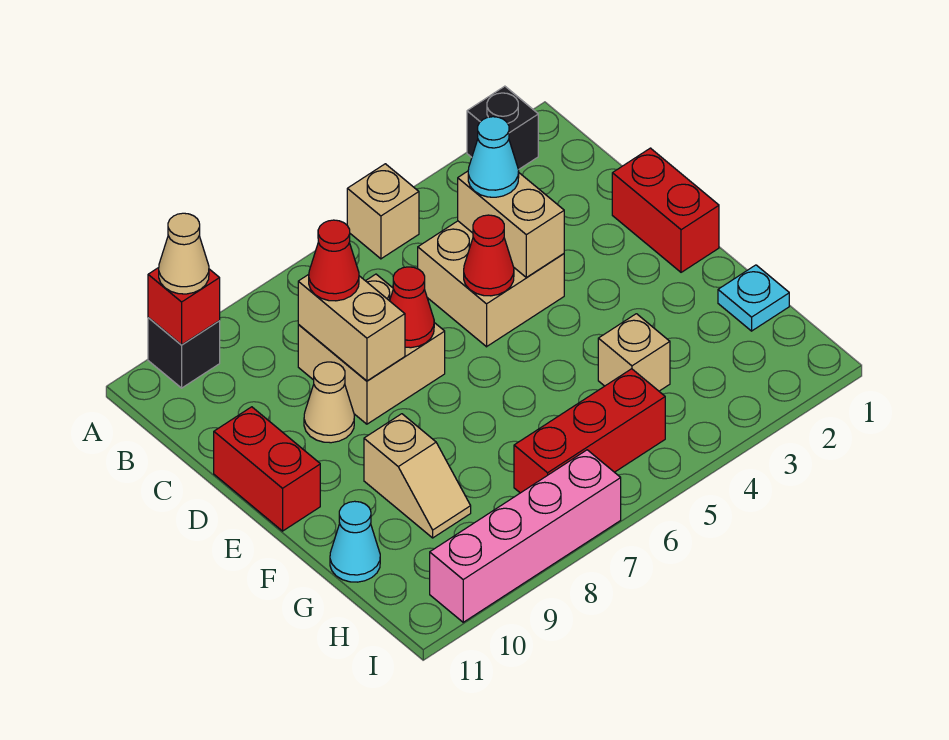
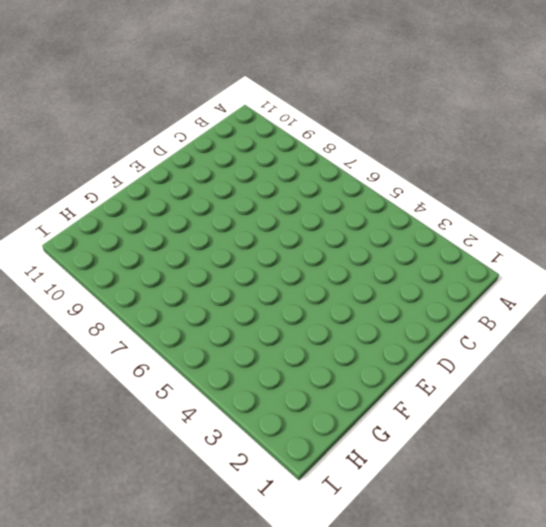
none -> black brick A2 level 1
none -> tan brick A5 level 1
none -> black brick A10 level 1

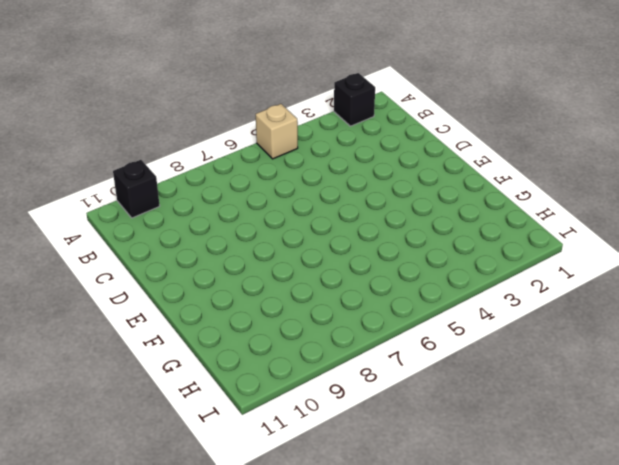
none -> tan brick C4:D5 level 1
none -> tan brick C7:D8 level 1
none -> red brick D1:E1 level 1

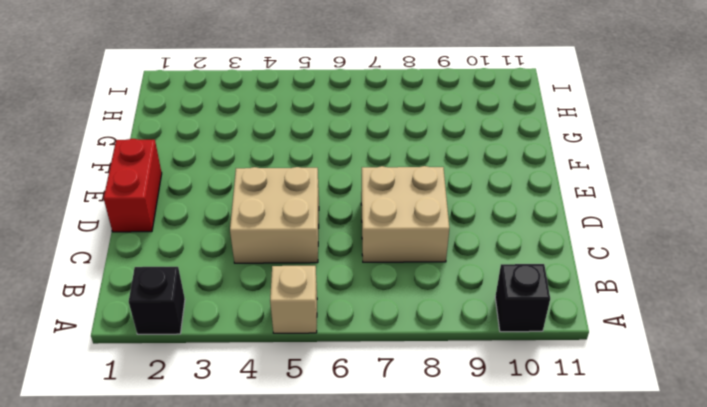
none -> tan cone D9 level 1
none -> red brick D11:E11 level 1
none -> tan slope F9:G9 level 1 top F

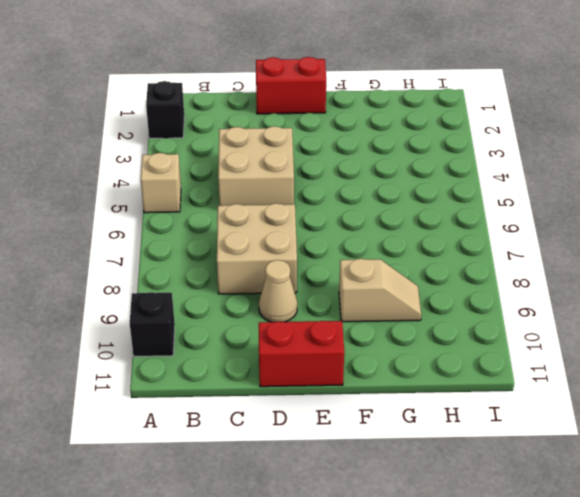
none -> cyan plate G1 level 1
none -> tan brick G4 level 1
none -> cyan cone G11 level 1

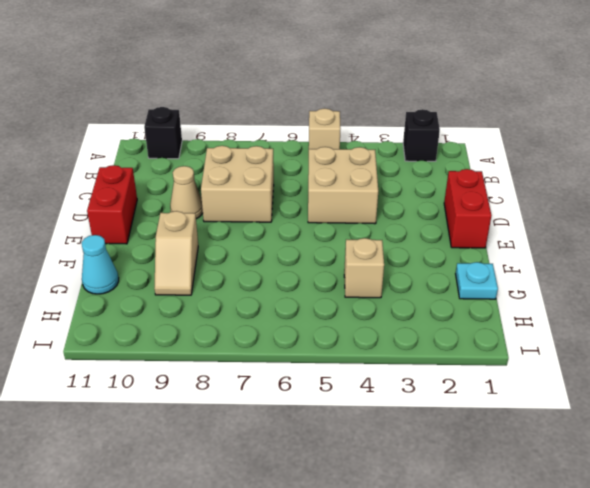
none -> red brick H5:H7 level 1
none -> pink brick I7:I10 level 1
none -> red brick A10 level 2

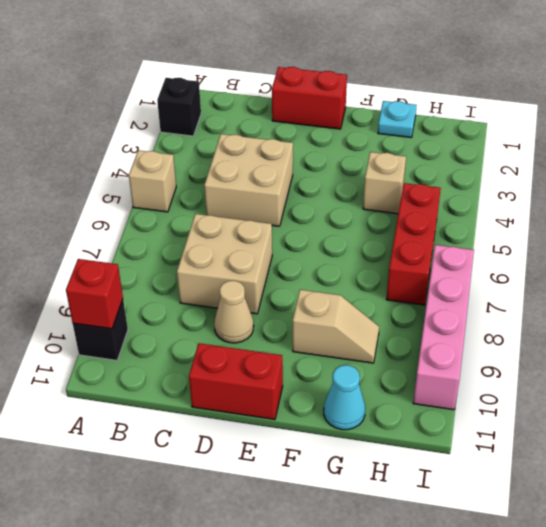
none -> tan brick C4:D4 level 2
none -> tan brick C8:D8 level 2
none -> red cone D5 level 2

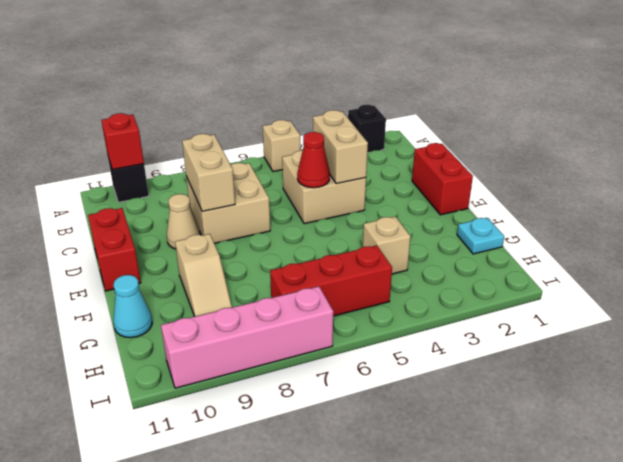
none -> red cone D7 level 2
none -> tan cone A10 level 3
none -> cyan cone C4 level 3

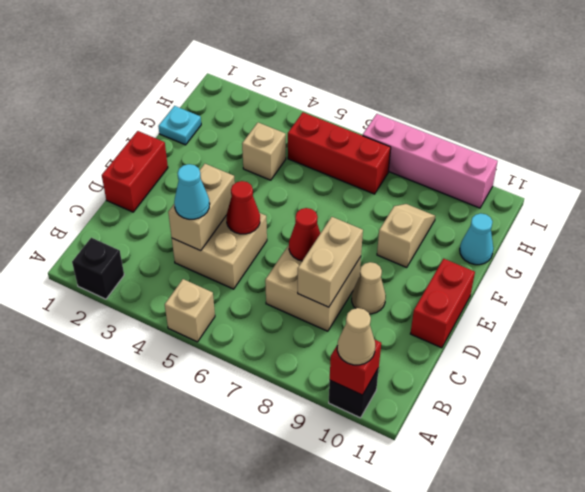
none -> red cone C8 level 3

